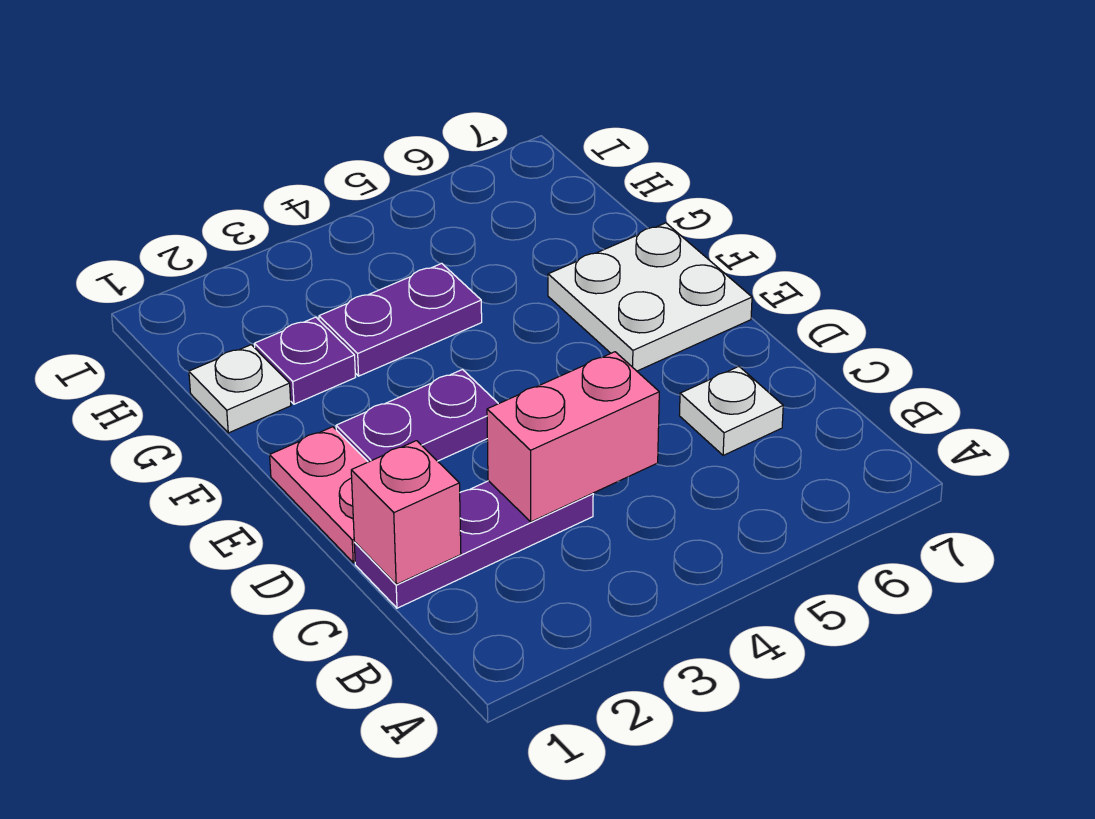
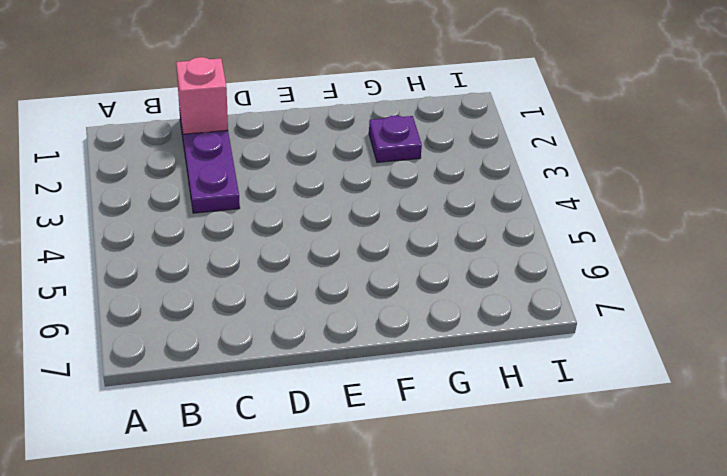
none -> white plate C6 level 1
none -> pink plate D1:E1 level 1

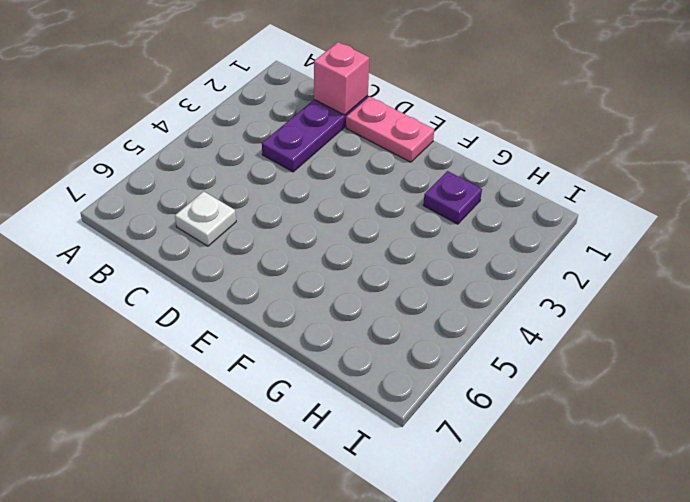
none -> purple plate E2:E3 level 1
none -> white plate E6:F7 level 1

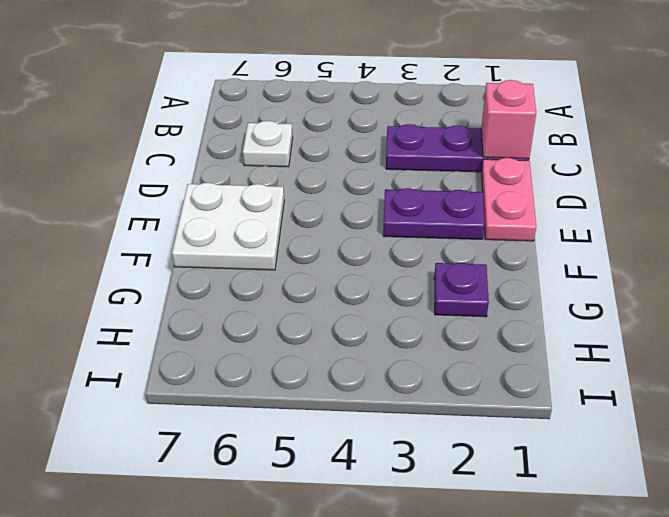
none -> white plate G1 level 1
none -> purple plate G3:G4 level 1

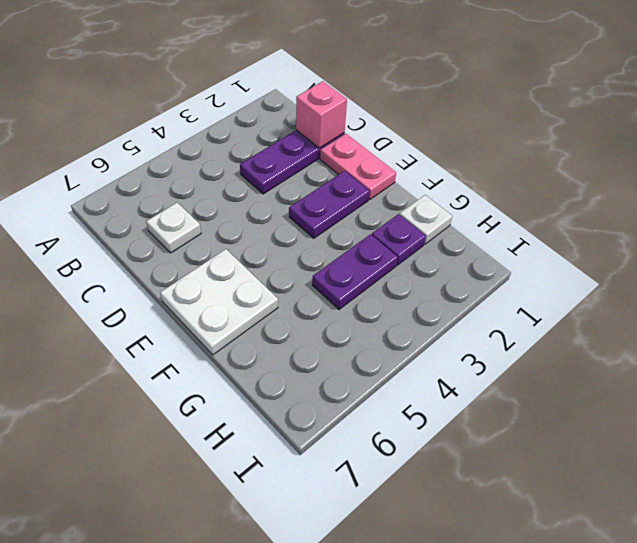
none -> pink brick C3:C4 level 2

